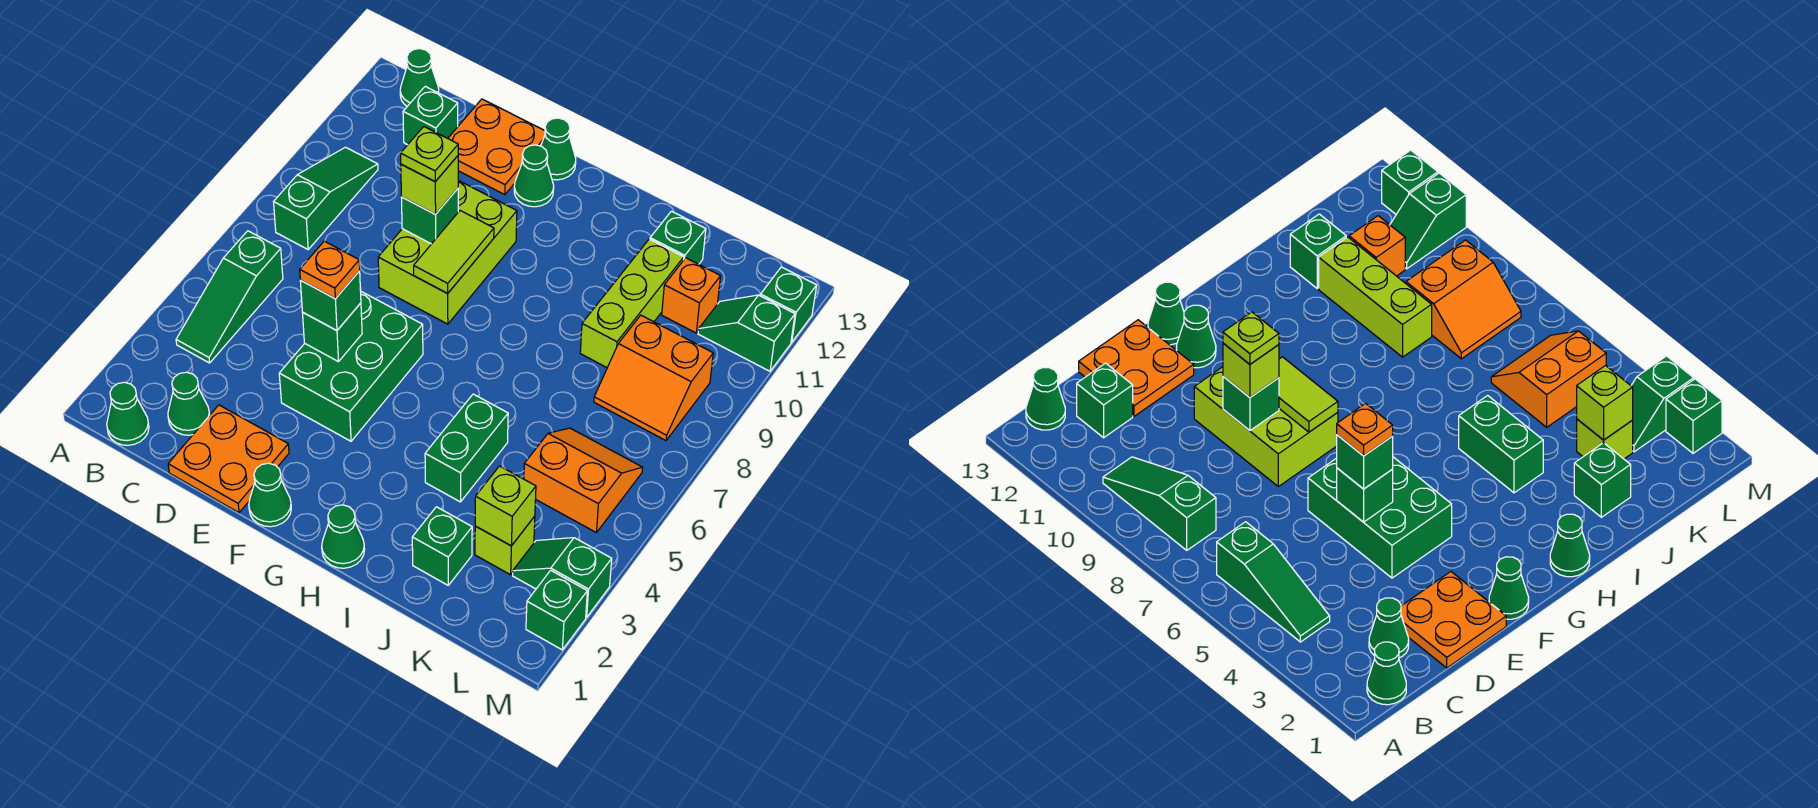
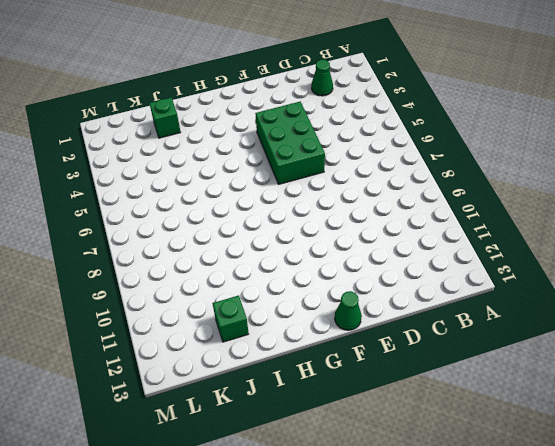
none -> green cone B1 level 1
none -> green slope B4:B6 level 1 top 6
none -> green slope B8:B10 level 1 top 8
none -> green cone B13 level 1

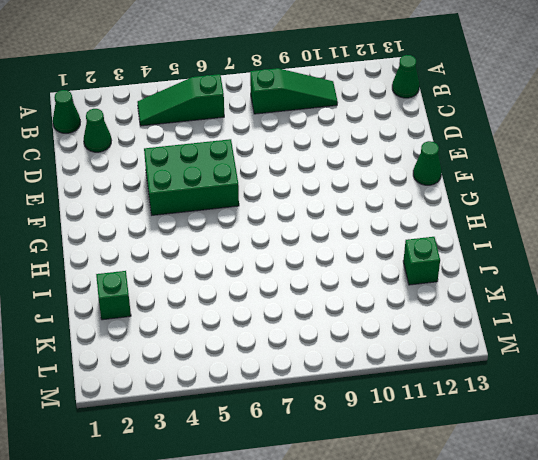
none -> green brick C12 level 1
none -> orange plate D1:E2 level 1
none -> orange plate D12:E13 level 1
none -> lime brick E8:F10 level 1

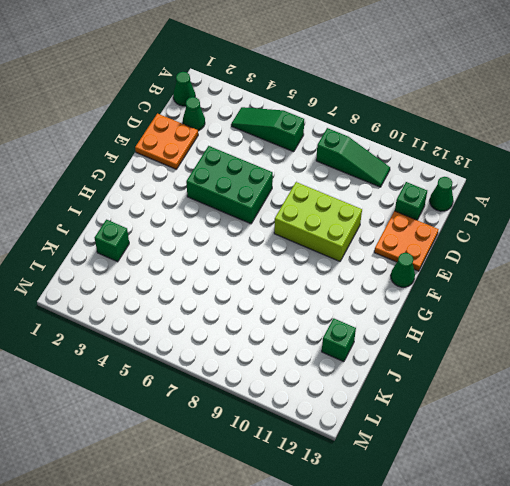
none -> green cone F1 level 1
none -> green cone F12 level 1
none -> green cone H1 level 1
none -> green brick I4:I5 level 1

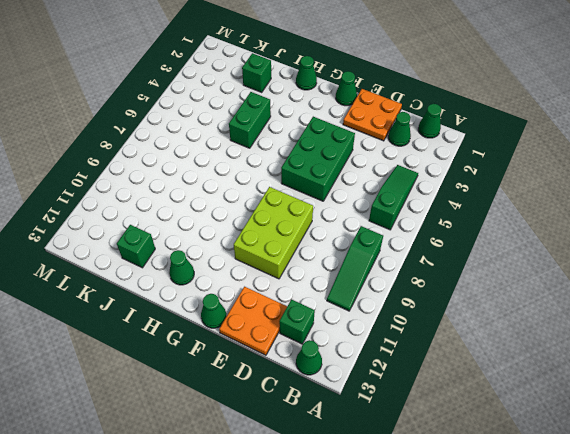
green cone H12 level 1 -> green cone F12 level 1
none -> lime brick J9:J11 level 1
none -> lime brick K3 level 1
none -> orange slope K5:L6 level 1 top 5
none -> orange slope K8:L9 level 1 top 9

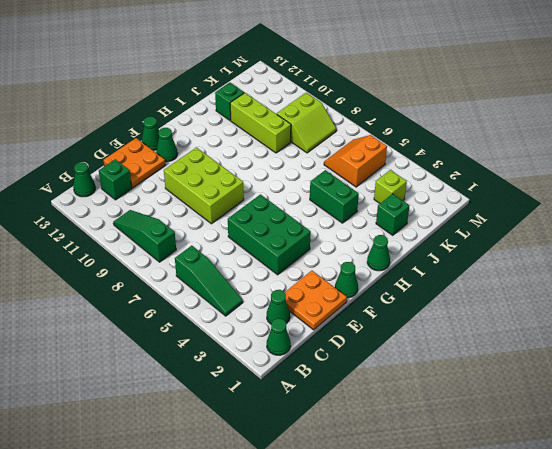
lime slope K8:L9 level 1 top 9 -> orange slope K8:L9 level 1 top 9
none -> orange brick K11 level 1
none -> green slope L3:M3 level 1 top M
none -> green slope L11:M11 level 1 top M
none -> green brick M2 level 1

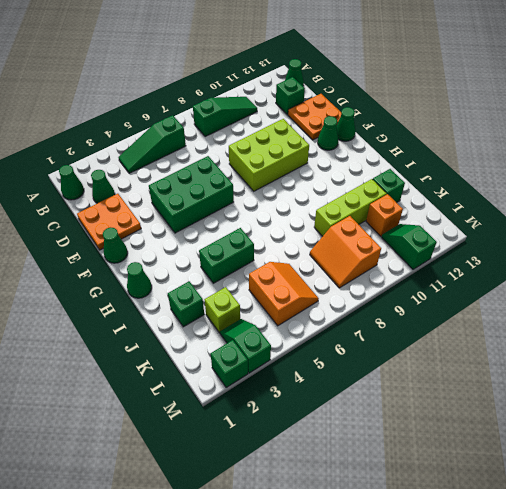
none -> green brick M12 level 1
none -> green brick E5 level 2
none -> green brick E9 level 2
none -> lime tile F8:F9 level 2

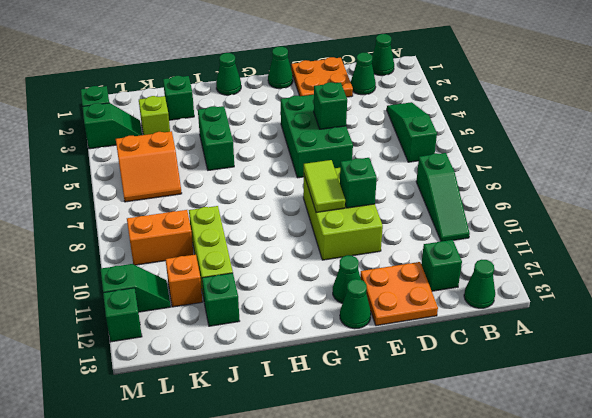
none -> lime brick K3 level 2
none -> green brick E5 level 3
none -> lime brick E9 level 3
none -> orange plate E5 level 4

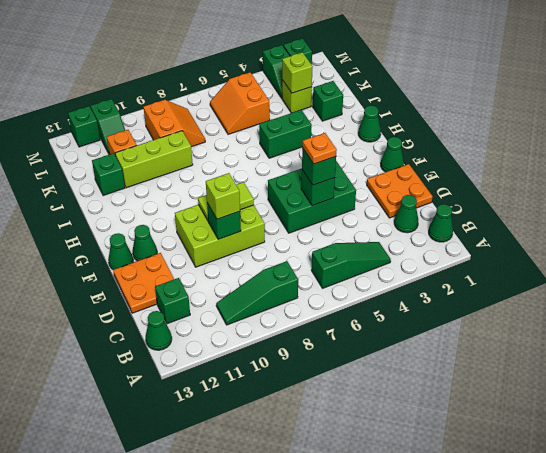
none -> lime plate E9 level 4

